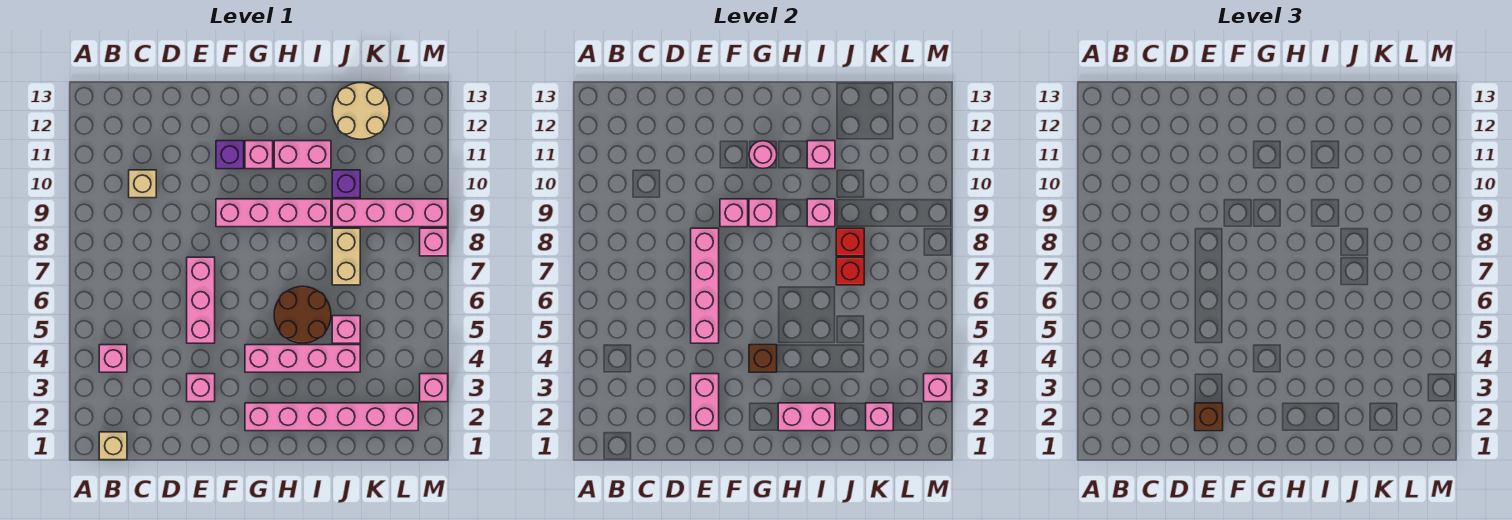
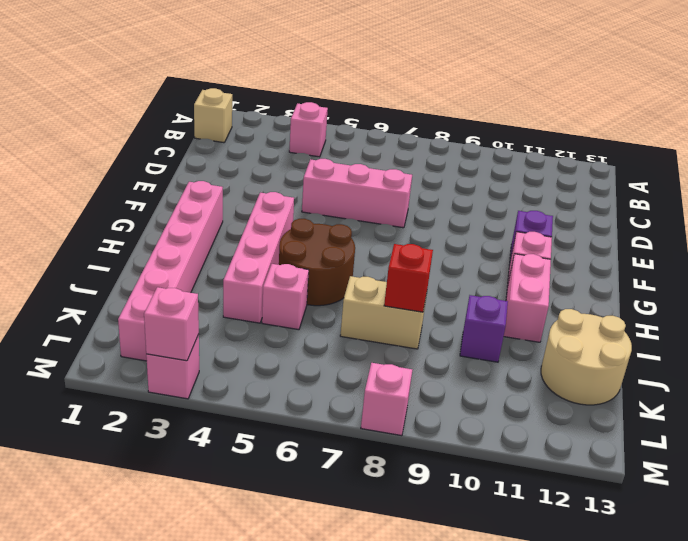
none -> tan brick C10 level 1
none -> pink brick E3 level 1
none -> pink brick F9:I9 level 1
none -> pink brick J9:M9 level 1

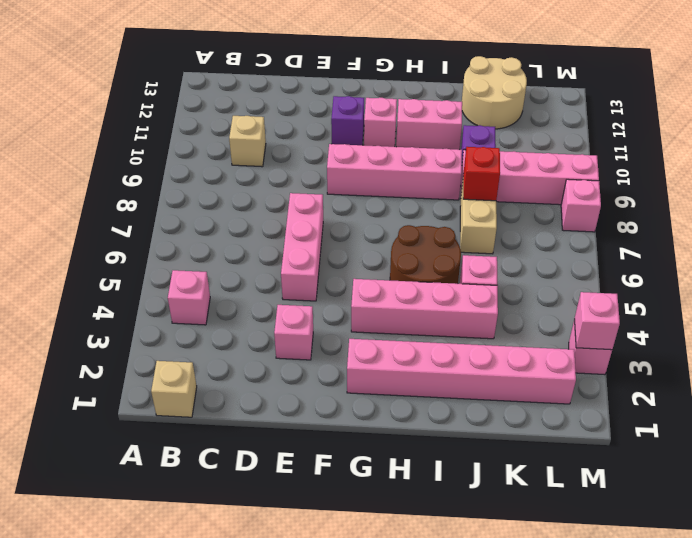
none -> pink brick E2:E3 level 2
none -> pink brick E5:E8 level 2
none -> pink brick F9 level 2
none -> brown brick G4 level 2

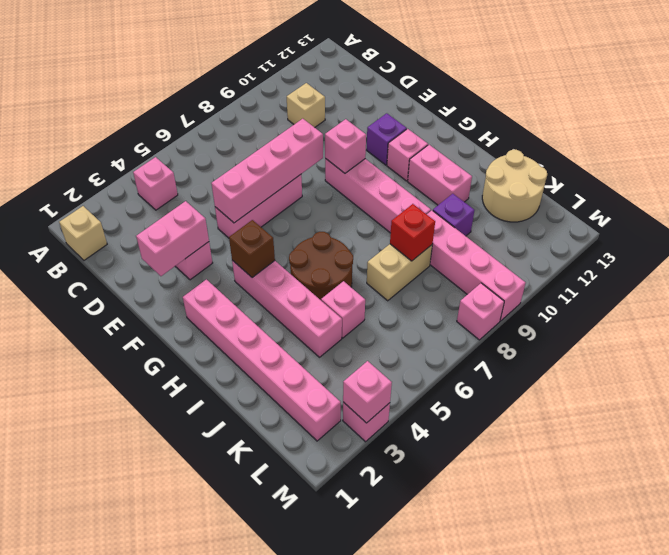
none -> pink brick G9 level 2
none -> pink round brick G11 level 2
none -> pink brick H2:I2 level 2
none -> pink brick I9 level 2

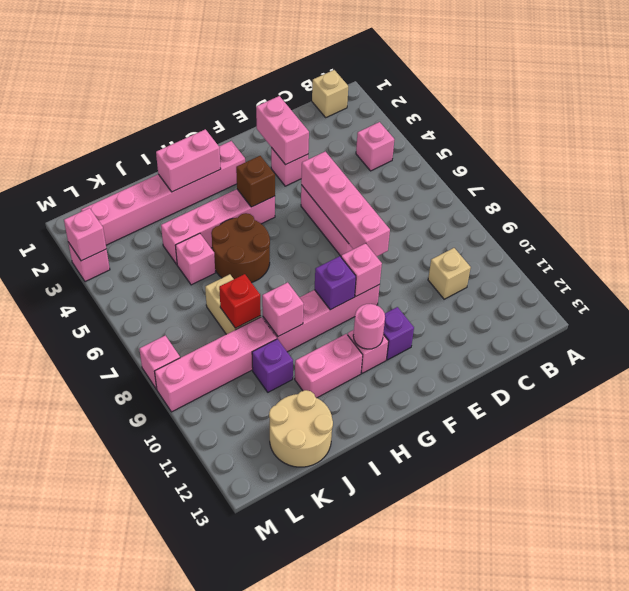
purple brick G9 level 2 -> pink brick G9 level 2
none -> pink brick I11 level 2
none -> red brick J7 level 2
none -> pink brick K2 level 2
none -> brown brick E2 level 3

